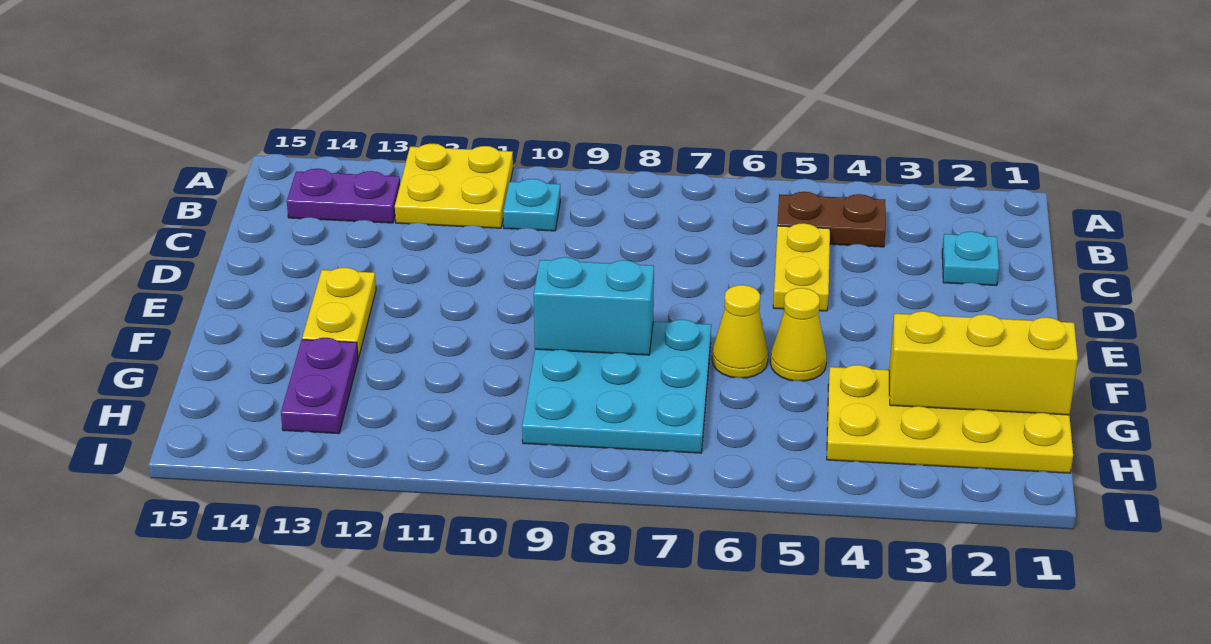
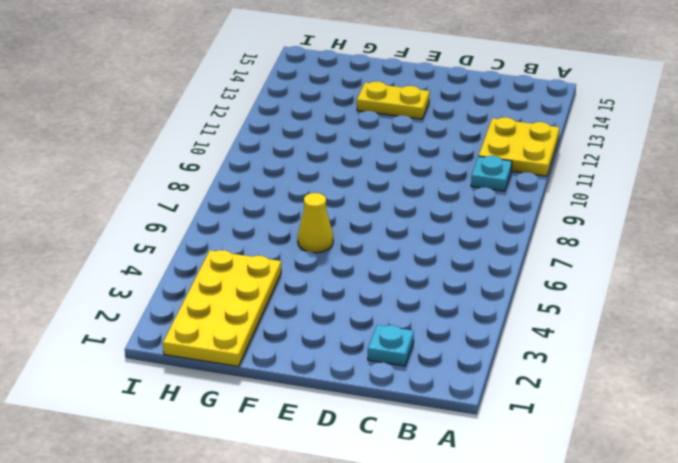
none -> brown plate B4:B5 level 1
none -> purple plate B13:B14 level 1
none -> yellow plate C5:D5 level 1

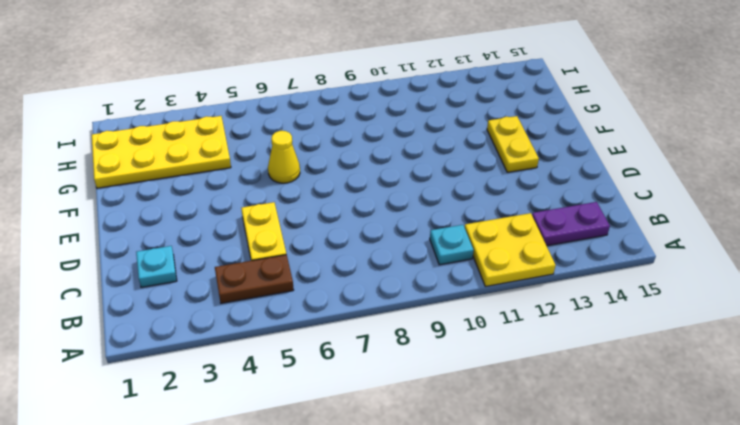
none -> yellow cone F5 level 1
none -> cyan plate F7:H9 level 1
none -> purple plate G13:H13 level 1

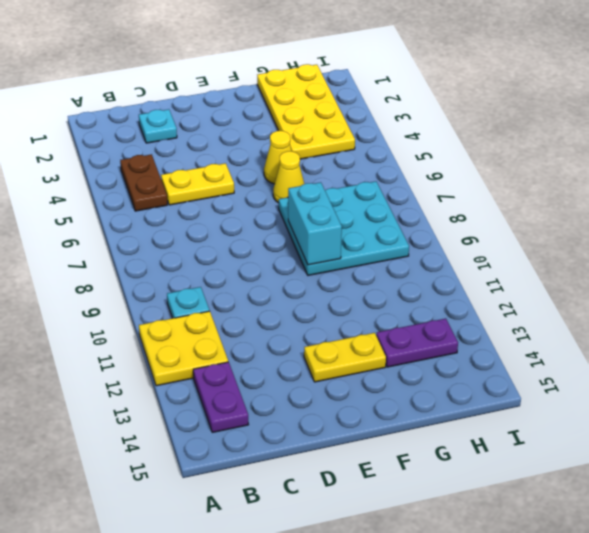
none -> yellow brick G1:G3 level 2

